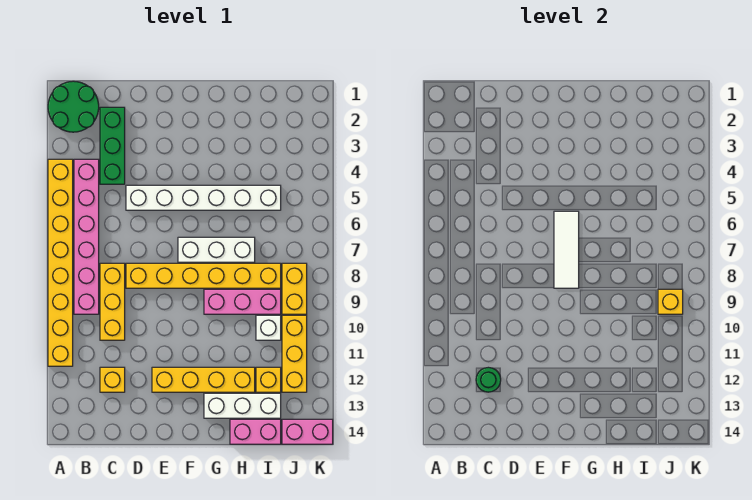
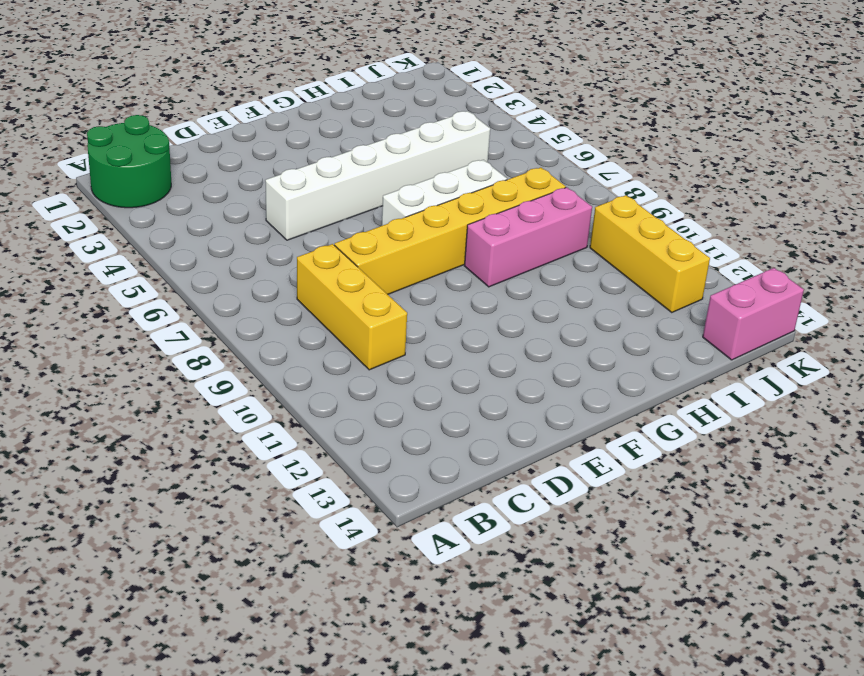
none -> yellow brick A4:A11 level 1
none -> pink brick B4:B9 level 1
none -> green brick C2:C4 level 1

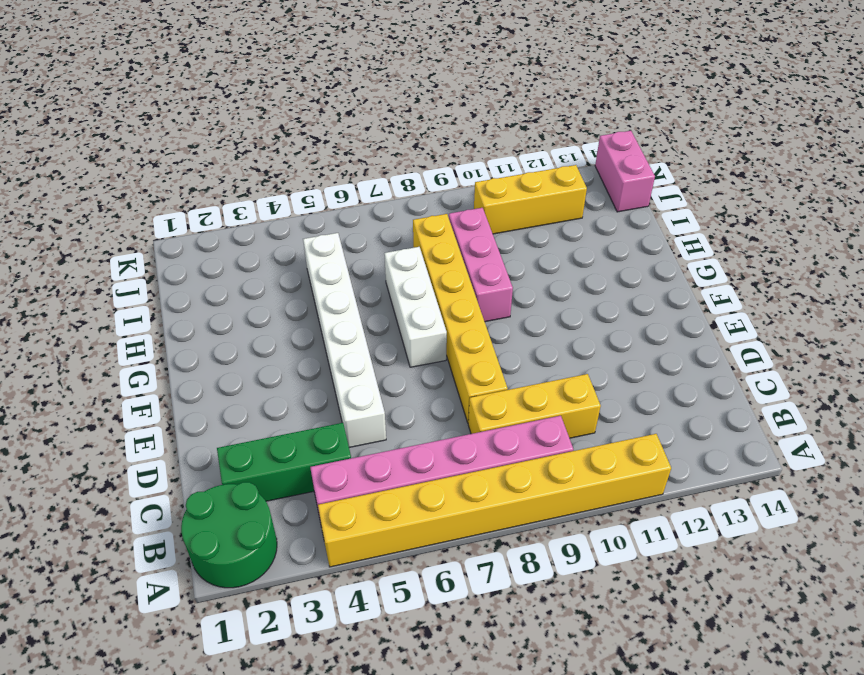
none -> yellow brick C12 level 1
none -> yellow brick E12:H12 level 1
none -> white brick G13:I13 level 1

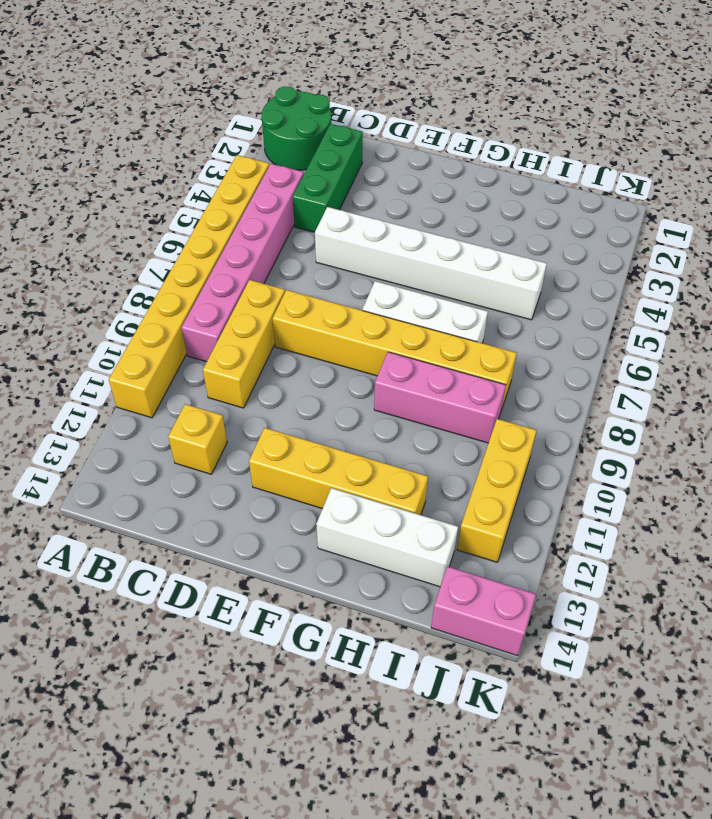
none -> pink brick H14:I14 level 1
none -> white brick I10 level 1
none -> yellow brick I12 level 1

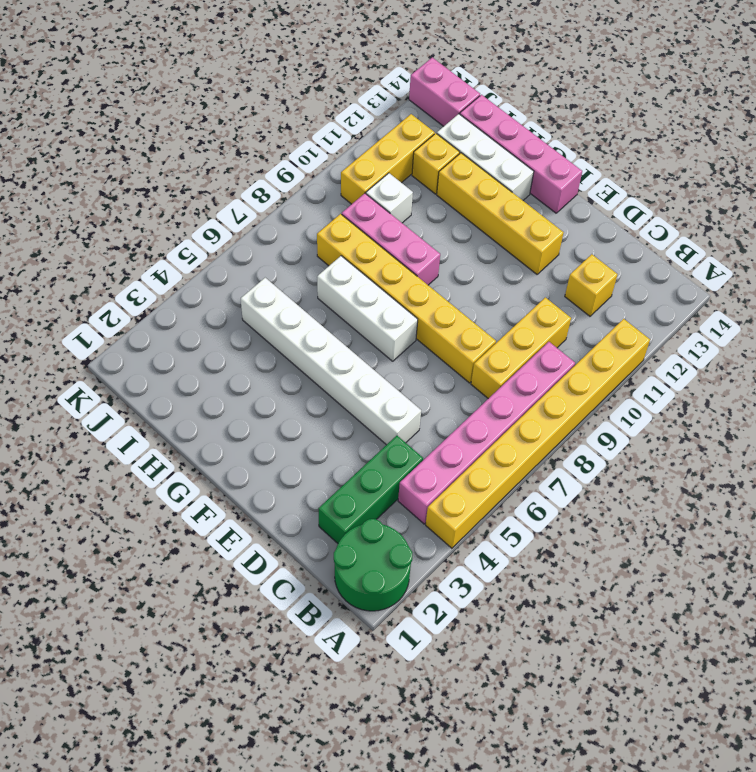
pink brick F14:I14 level 1 -> pink brick H14:I14 level 1
none -> yellow brick J8:J9 level 1
none -> green round brick C12 level 2
none -> white tile F6:F8 level 2

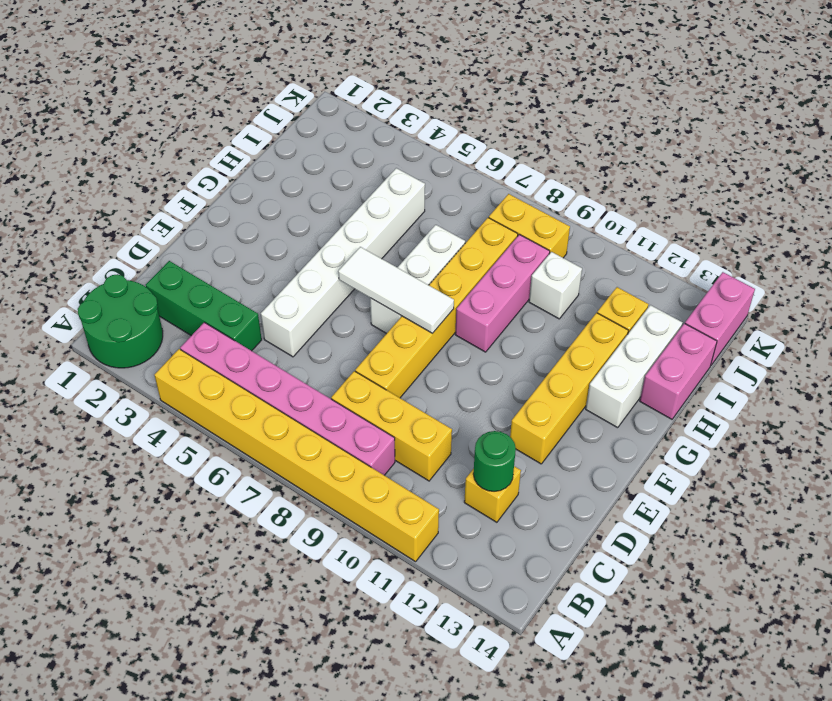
none -> yellow brick J10:J12 level 1
none -> yellow brick J9 level 2

